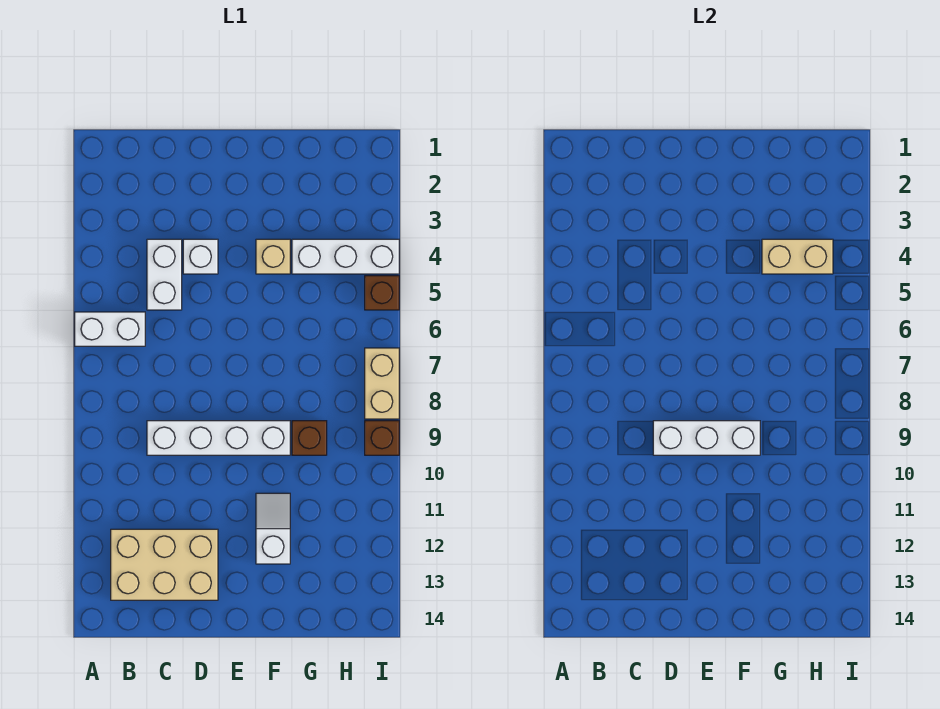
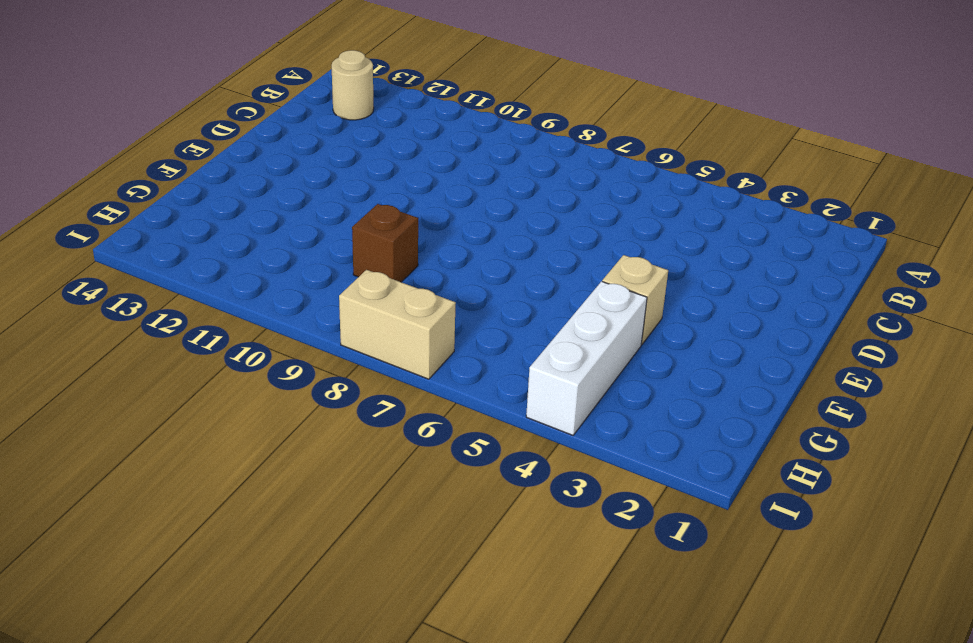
tan round brick B13 level 1 -> tan brick B12:D13 level 1
none -> white brick A6:B6 level 1
none -> white brick C4:C5 level 1
none -> white brick C9:F9 level 1

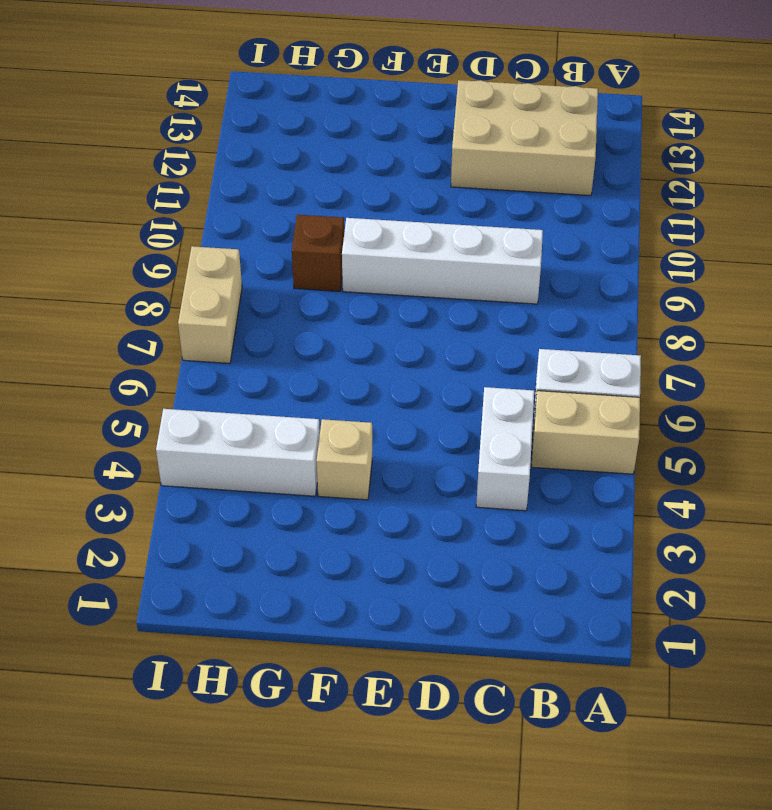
tan brick A5:B5 level 1 -> tan brick G4:H4 level 2
none -> white brick D4 level 1
none -> white slope F11:F12 level 1 top 12
none -> brown brick I5 level 1

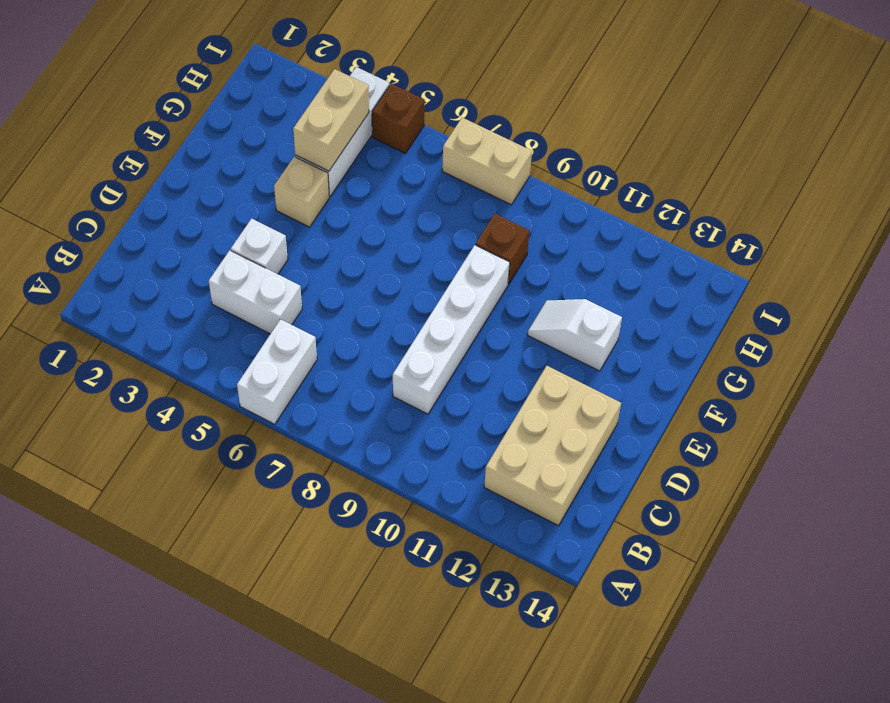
none -> brown brick I9 level 1
none -> white brick D9:F9 level 2

